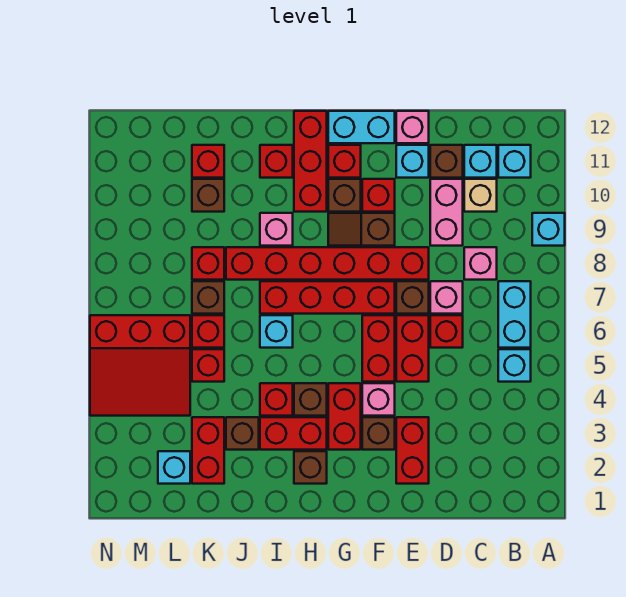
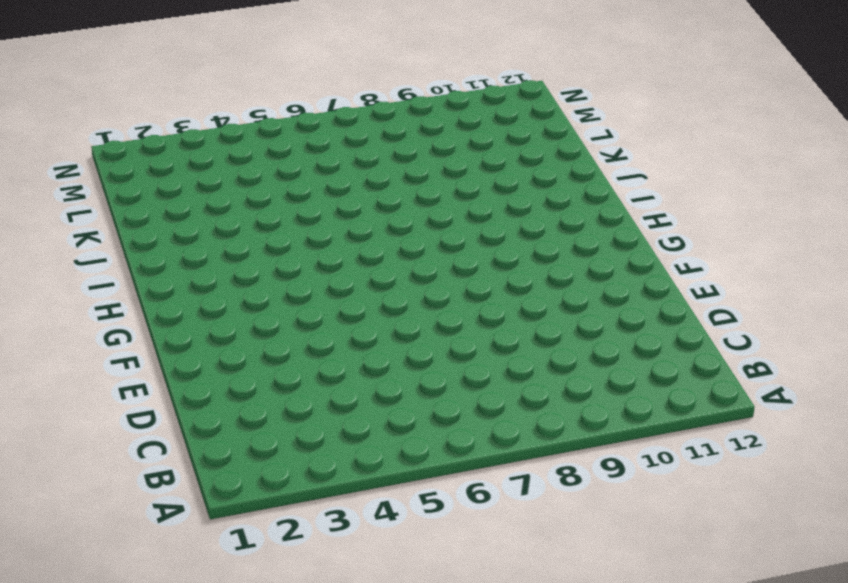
none -> cyan brick A9 level 1
none -> cyan brick B5 level 1
none -> cyan brick B6:B7 level 1
none -> cyan brick B11 level 1

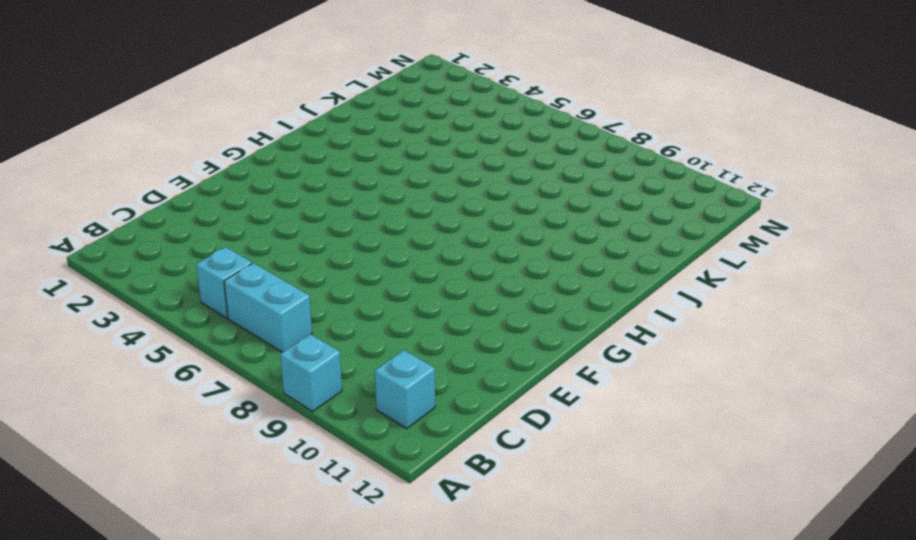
none -> pink brick C8 level 1
none -> tan brick C10 level 1
none -> cyan brick C11 level 1
none -> red brick D6 level 1

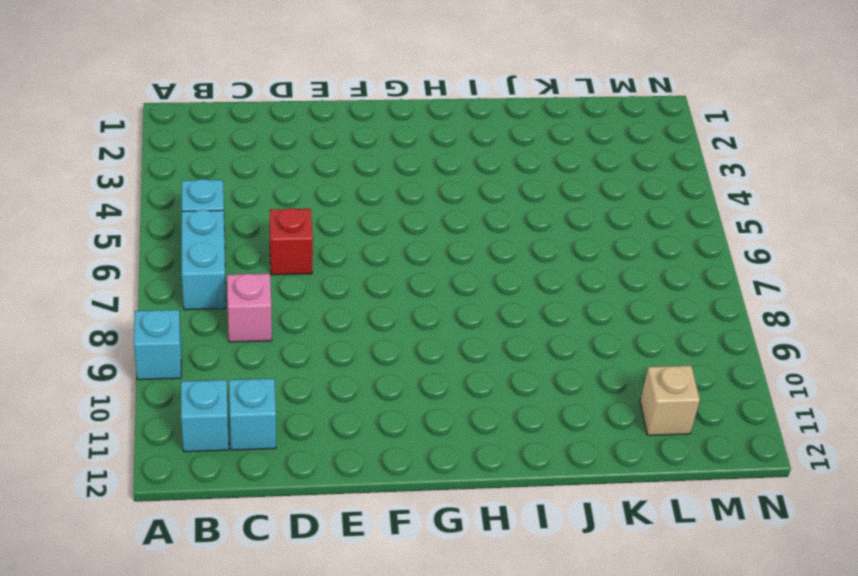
tan brick L11 level 1 -> tan brick C10 level 1
none -> pink brick D7 level 1
none -> pink brick D9:D10 level 1
none -> brown brick D11 level 1
none -> red brick E2:E3 level 1

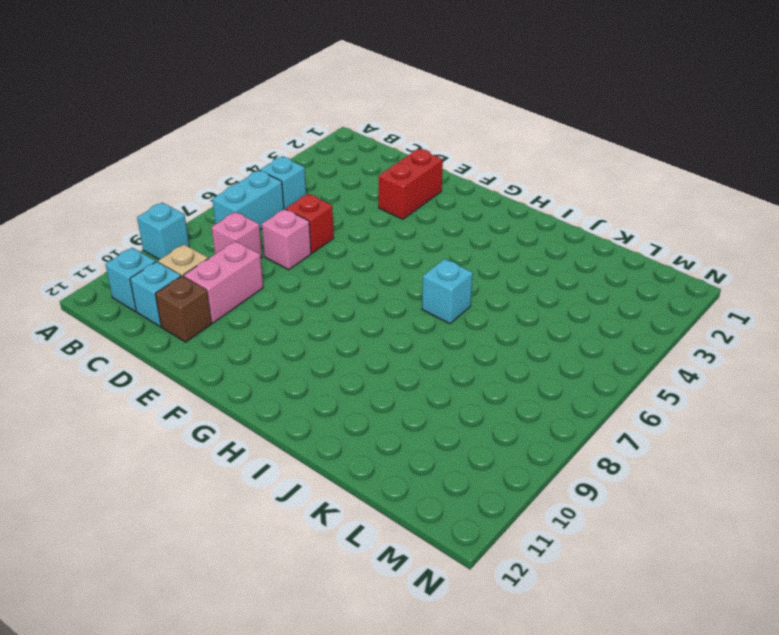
none -> red brick E5:E6 level 1
none -> brown brick E7 level 1
none -> red brick E8:J8 level 1
none -> cyan brick E11 level 1

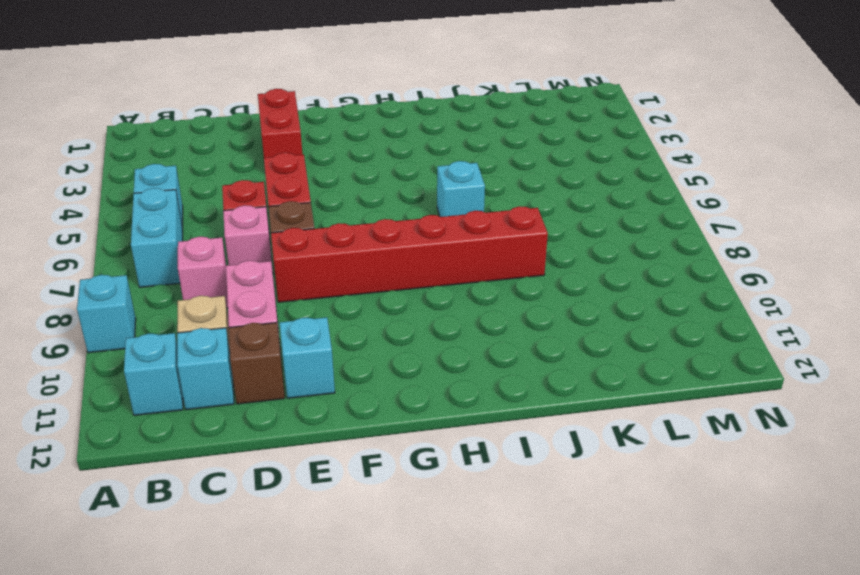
none -> pink brick E12 level 1
none -> brown brick F3 level 1
none -> pink brick F4 level 1
none -> red brick F5:F6 level 1

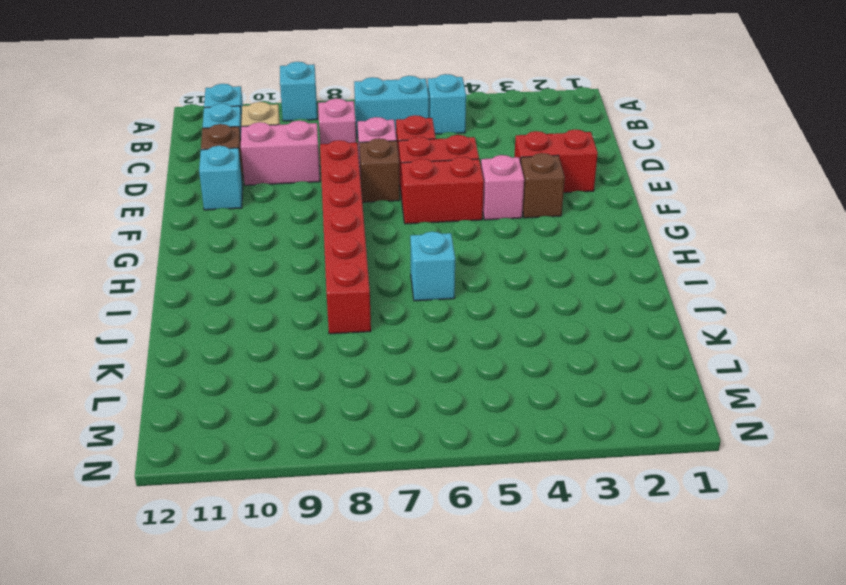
none -> pink brick E12 level 1
none -> red brick F7:I7 level 1
none -> brown slope F9:G9 level 1 top F
none -> red brick F10 level 1

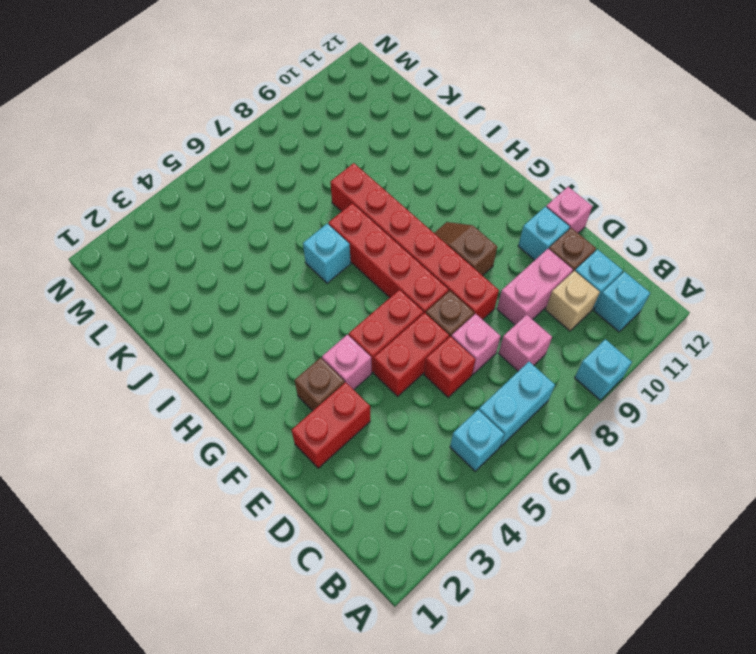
none -> red brick F10 level 1
none -> cyan brick F12:G12 level 1
none -> red brick G3:G4 level 1
none -> brown brick G10 level 1

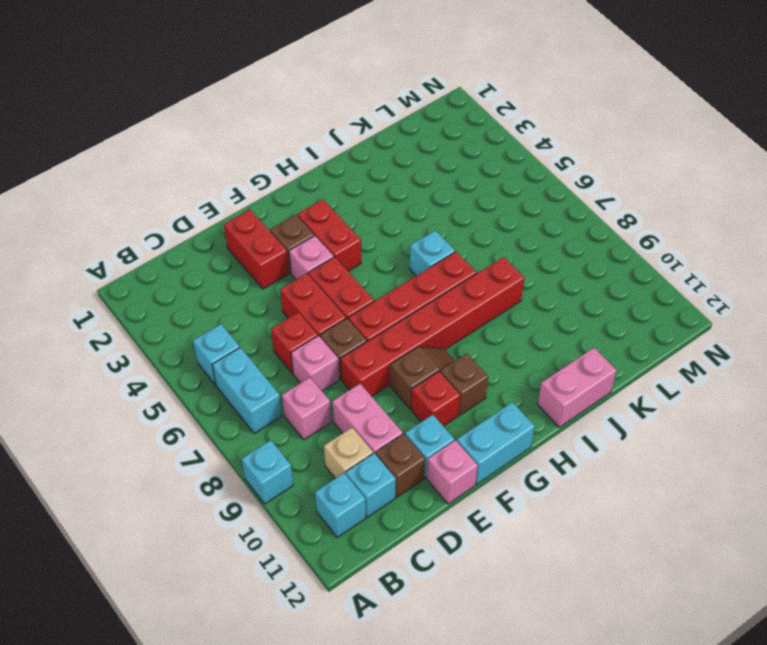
pink brick I12:J12 level 1 -> none
none -> red brick G11 level 1
none -> brown brick H2 level 1
none -> red brick H3:I3 level 1
none -> brown brick H4 level 1

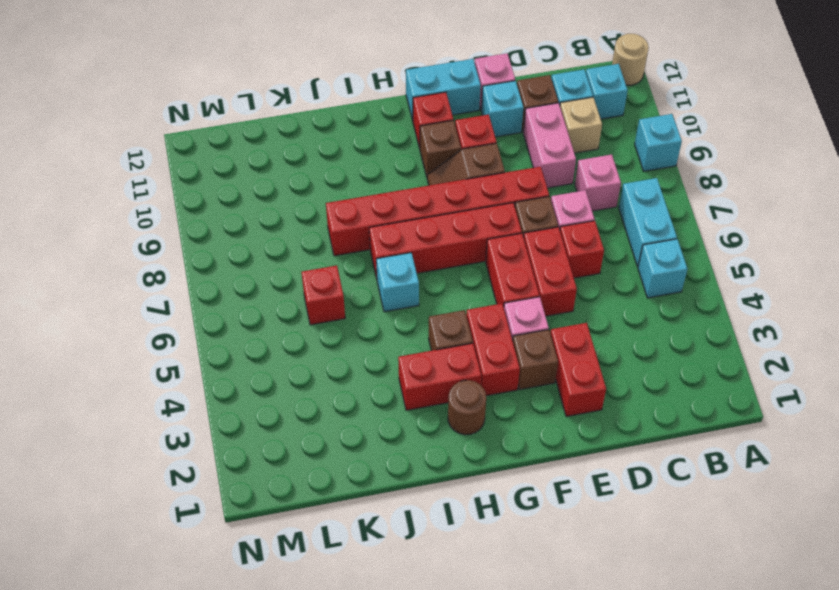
tan round brick A12 level 1 -> none
brown round brick H2 level 1 -> brown brick H2 level 1
none -> red brick H10:H12 level 1
none -> red brick I4 level 1
none -> pink brick I9 level 1
none -> red brick I11 level 1

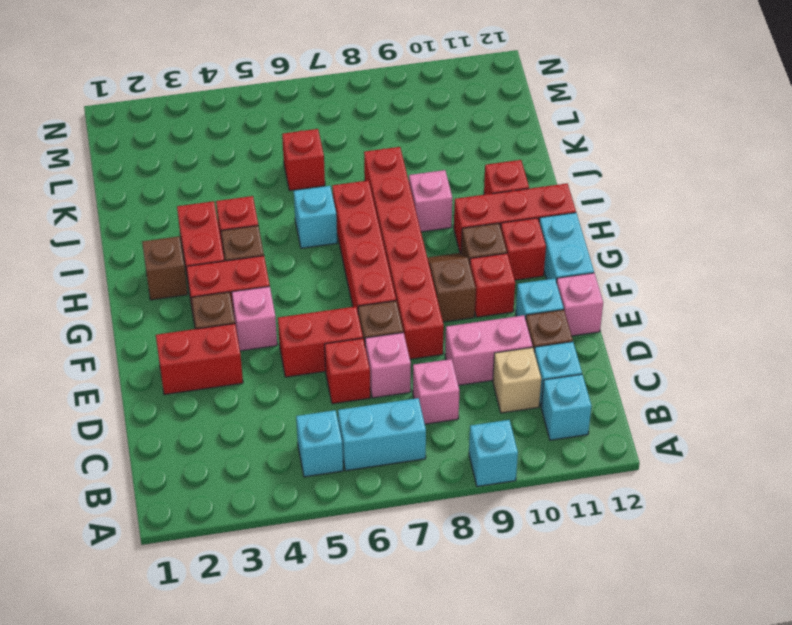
none -> red brick F5:F6 level 1
none -> brown brick J3 level 1
none -> red brick K2:K3 level 1
none -> red brick K5 level 1

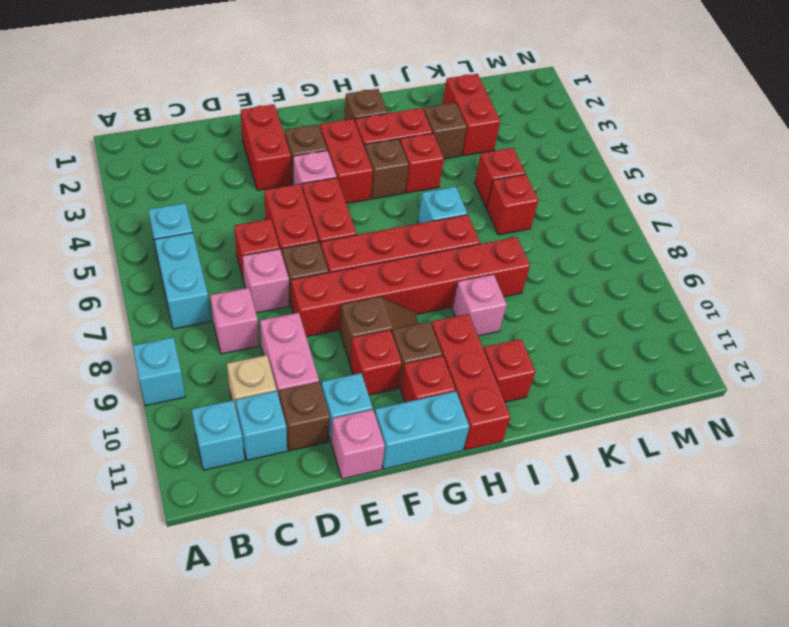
none -> brown brick K7 level 1
none -> red brick K8 level 1
none -> brown brick K10 level 1
none -> red brick K11 level 1

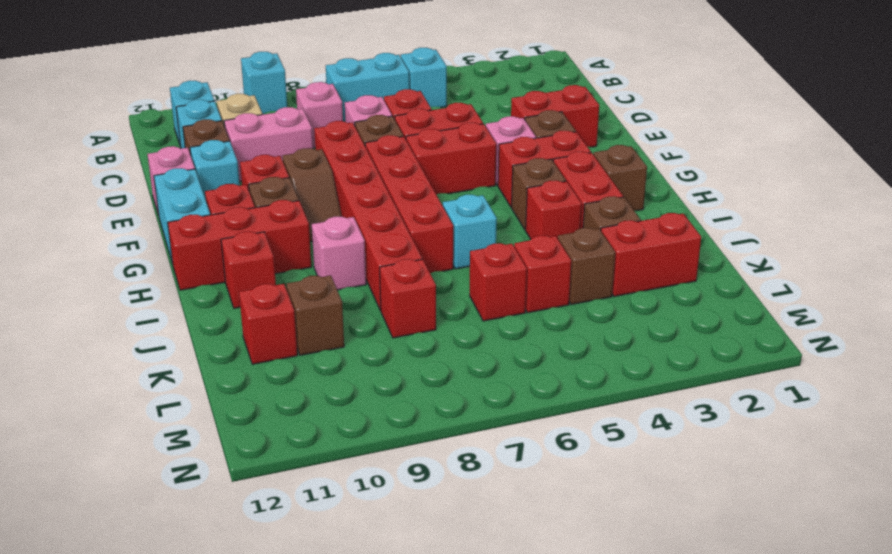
brown brick K4 level 1 -> brown brick K7 level 1
none -> cyan brick L2 level 1
none -> red slope L4:N6 level 1 top 6

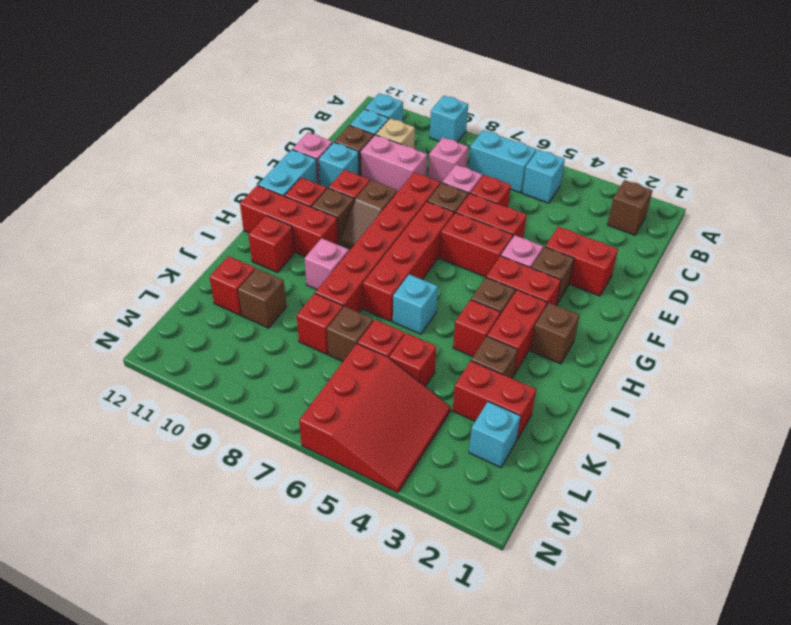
brown brick B2 level 1 -> none

